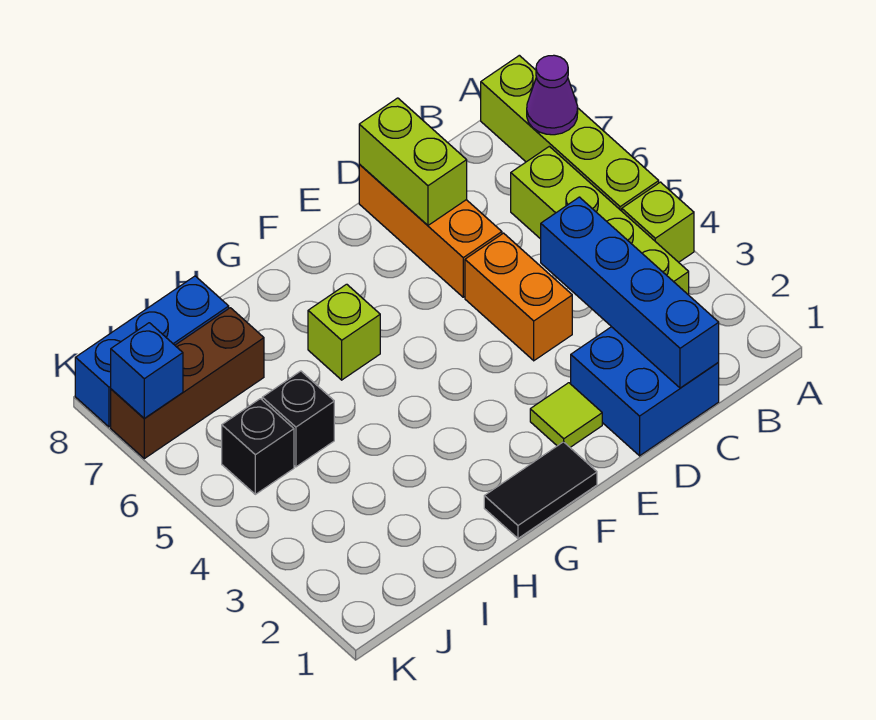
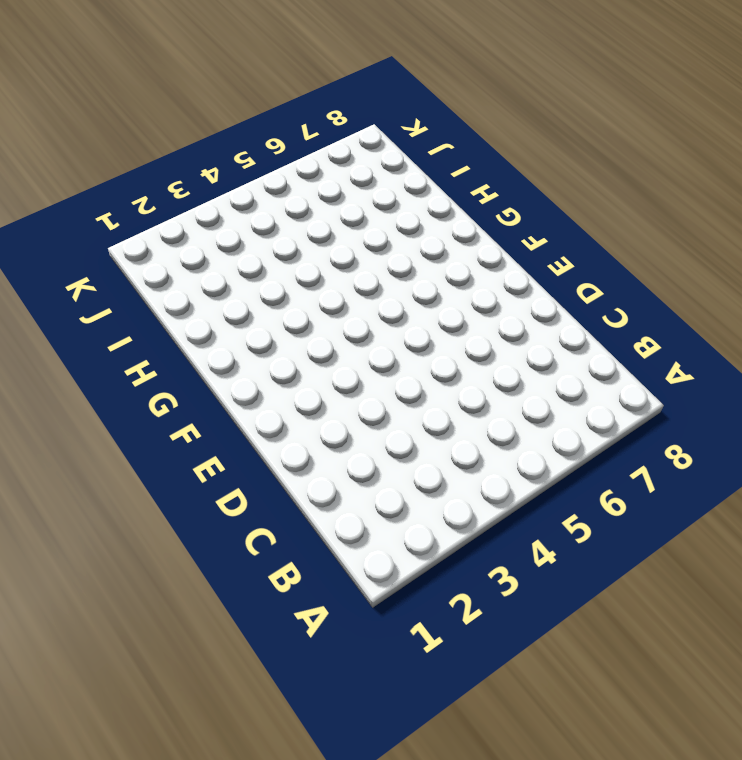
none -> lime brick A4 level 1
none -> lime brick A5:A8 level 1
none -> lime brick B3:B6 level 1

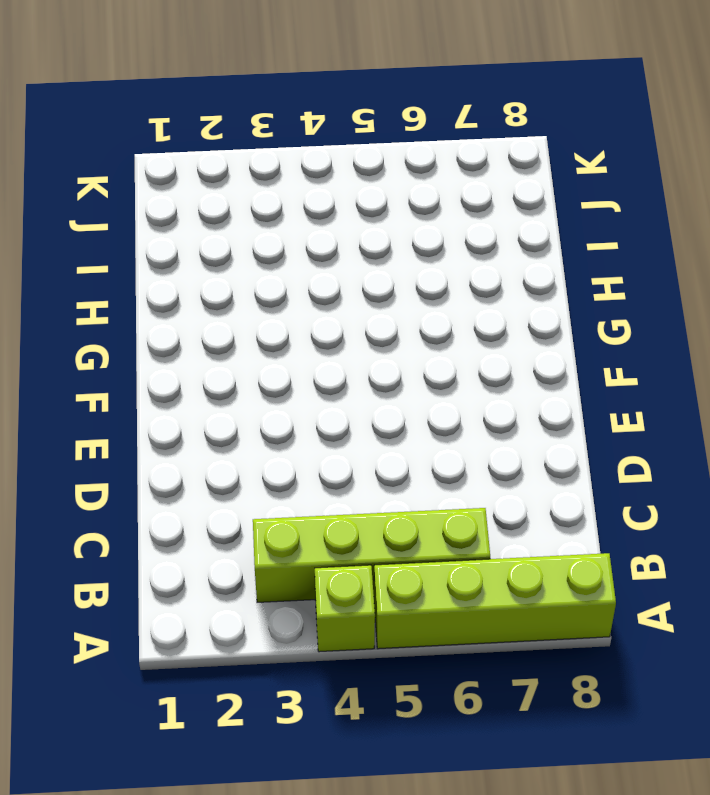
none -> blue brick C1:D2 level 1
none -> orange brick D4:D5 level 1
none -> orange brick D6:D8 level 1

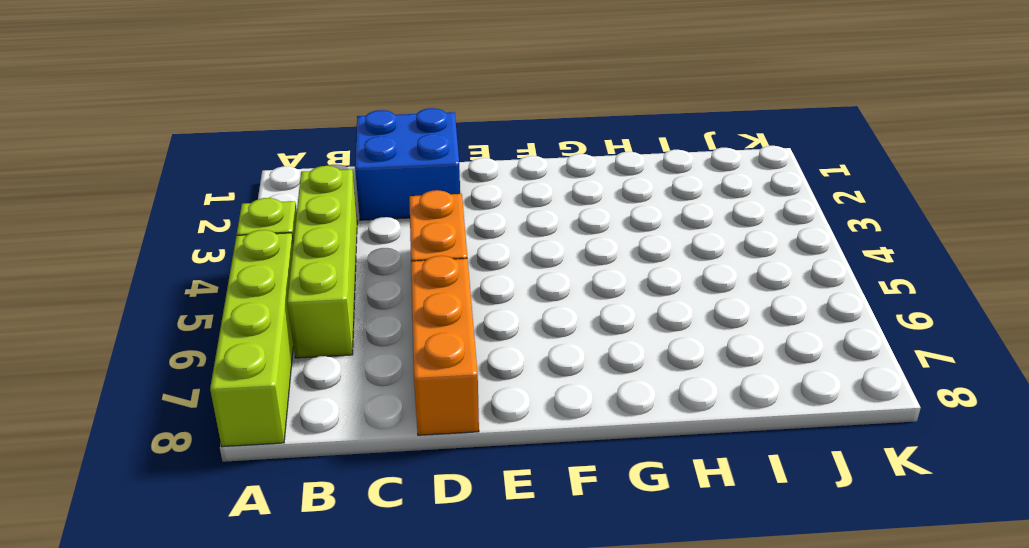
none -> lime tile E2 level 1
none -> black tile F1:G1 level 1
none -> lime brick G6 level 1

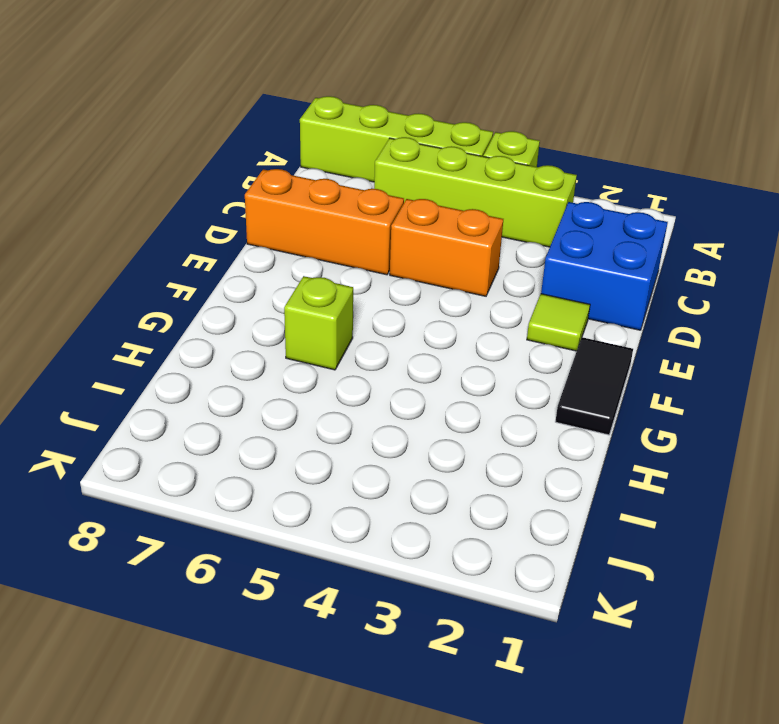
none -> black brick I5 level 1
none -> brown brick I7:K7 level 1
none -> blue brick I8:K8 level 1

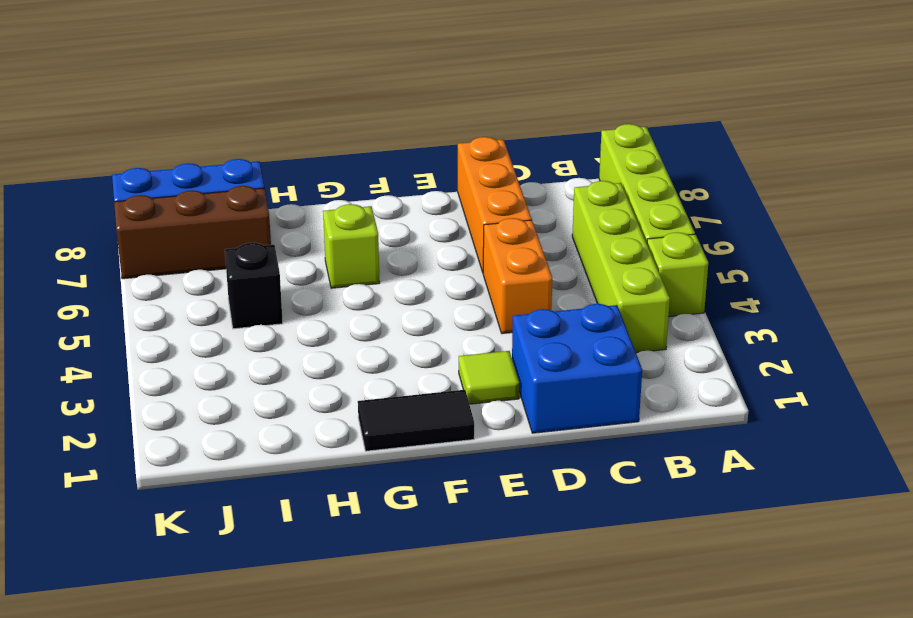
none -> black brick J5 level 1
none -> purple cone A7 level 2
none -> blue brick C1:C4 level 2

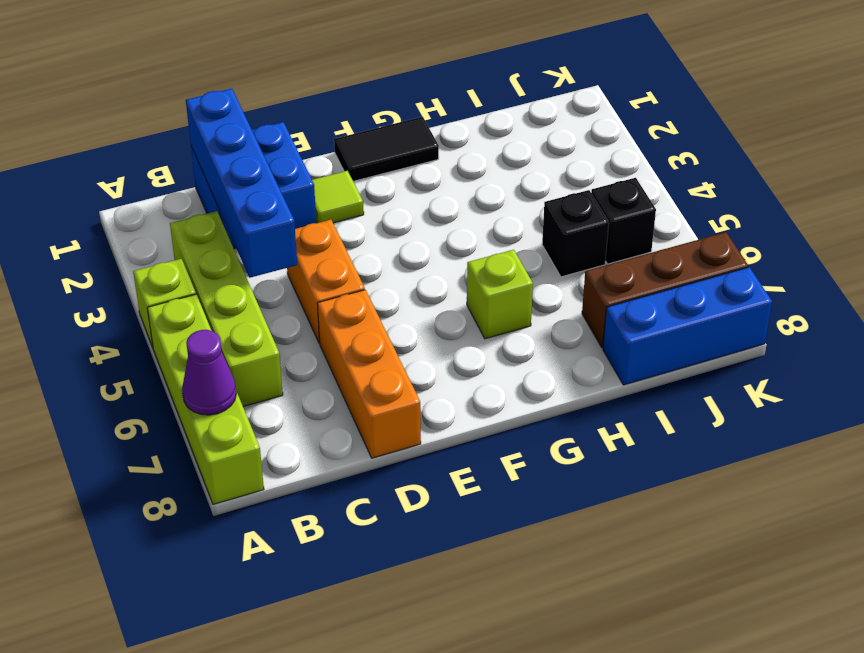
none -> lime brick D7:D8 level 2
none -> blue brick K7 level 2

